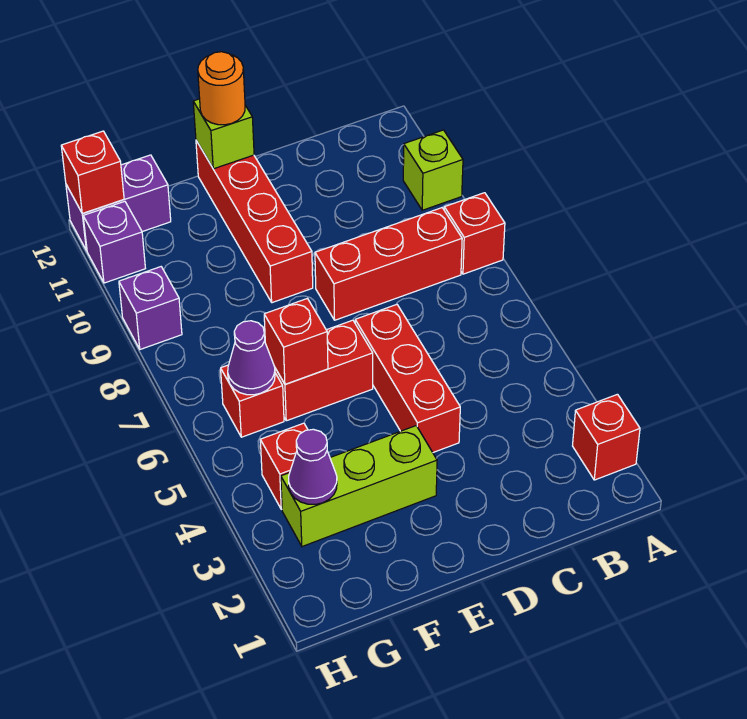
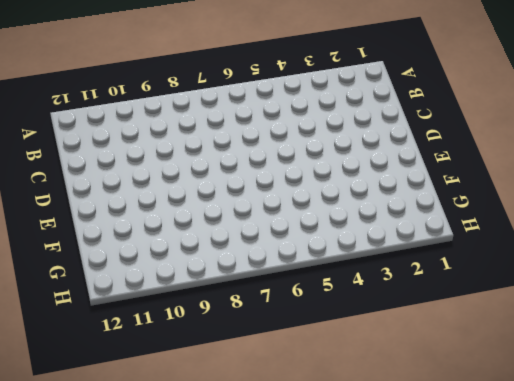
none -> red brick A2 level 1
none -> red brick A8 level 1
none -> lime brick A10 level 1

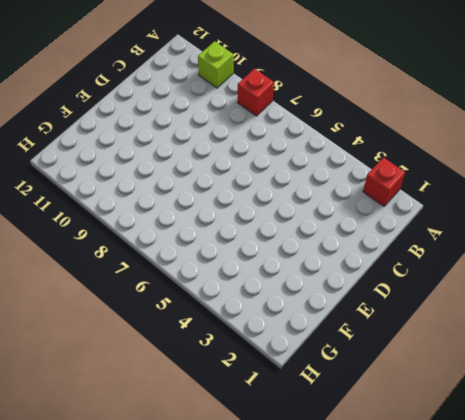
none -> red brick B8:D8 level 1
none -> red brick D4:D6 level 1
none -> lime brick E3:G3 level 1

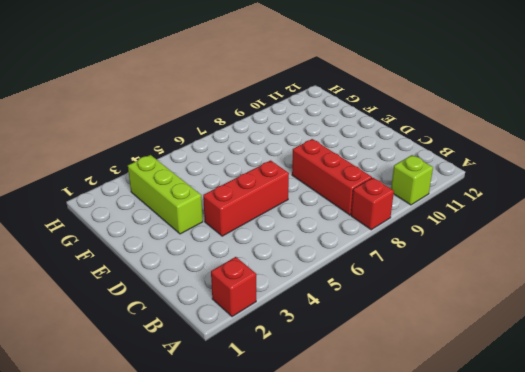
none -> red brick E6:F6 level 1
none -> red brick E9:E12 level 1
none -> red brick G4 level 1

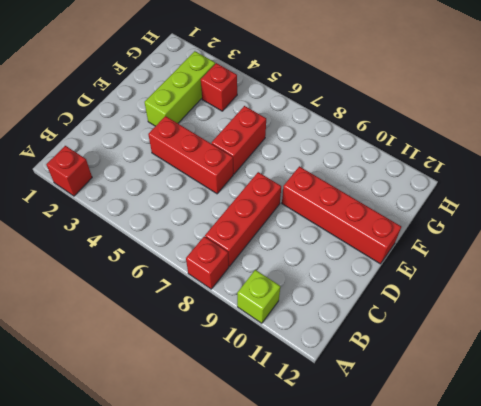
none -> red brick G6 level 1
none -> purple brick G12:H12 level 1
none -> purple brick H9 level 1

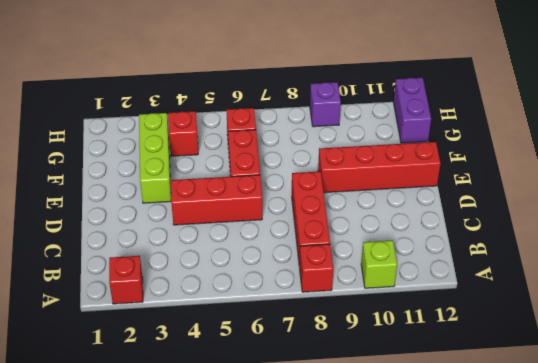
none -> purple brick H11 level 1
none -> lime brick E12 level 2
none -> red brick F6 level 2

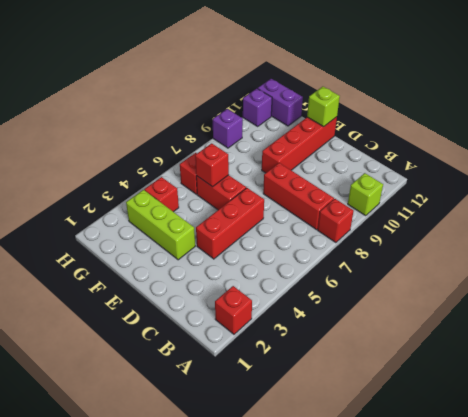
none -> purple cone G3 level 2
none -> purple cone G6 level 2
none -> red brick H12 level 2

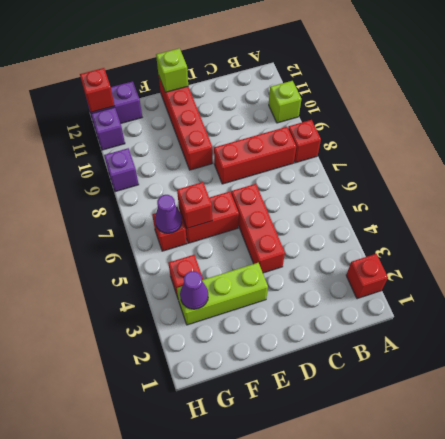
none -> orange round brick E12 level 3

